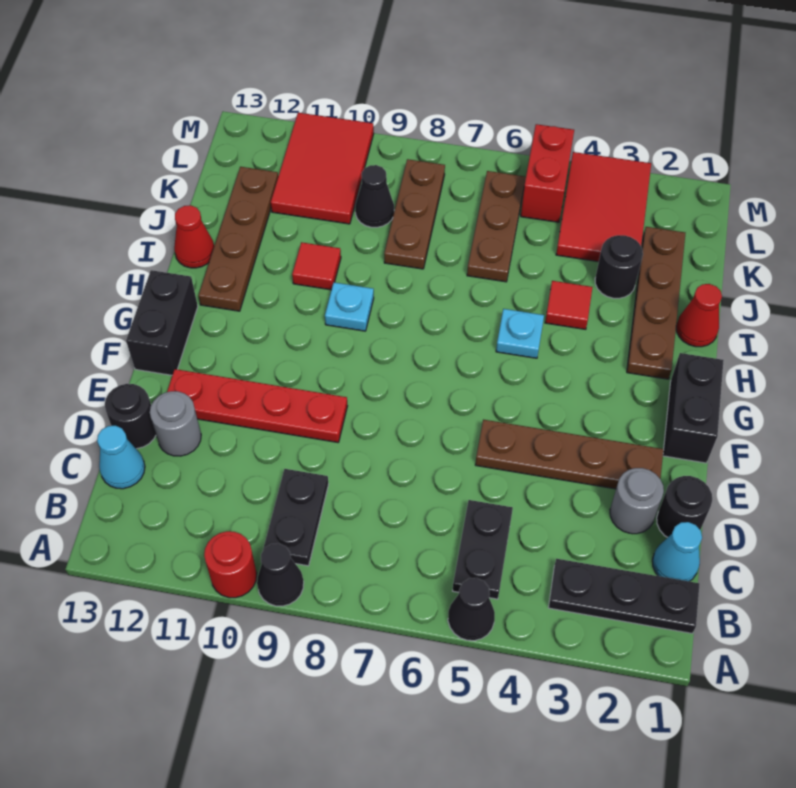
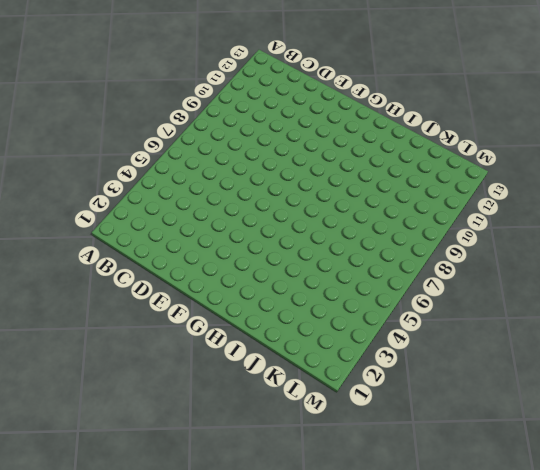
none -> black cone A5 level 1
none -> black cone A9 level 1
none -> red round brick A10 level 1
none -> black plate B1:B3 level 1

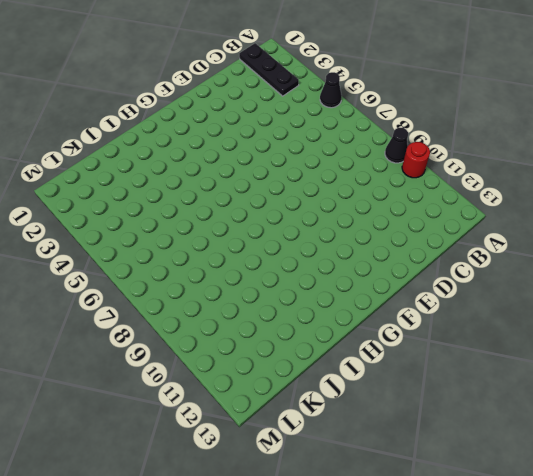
none -> black plate B5:C5 level 1
none -> black plate B9:C9 level 1
none -> cyan cone C1 level 1
none -> cyan cone C13 level 1

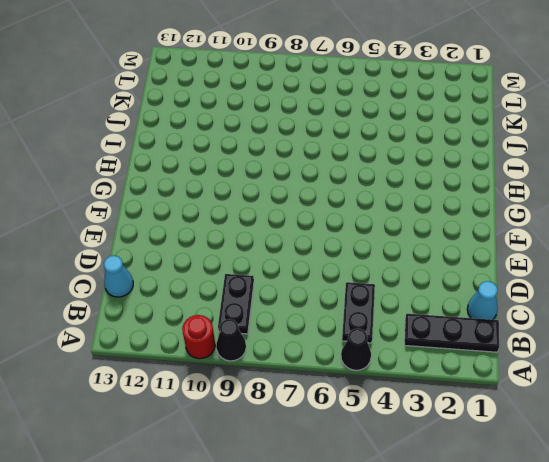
none -> black round brick D1 level 1
none -> grey round brick D2 level 1
none -> grey round brick D12 level 1
none -> black round brick D13 level 1

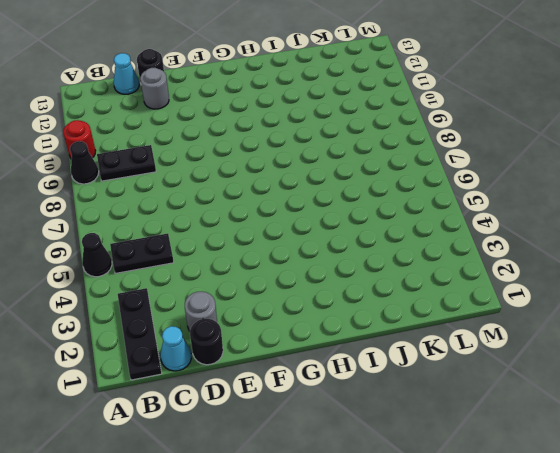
none -> brown plate E2:E5 level 1
none -> red plate E9:E12 level 1
none -> black brick F1:G1 level 1
none -> black brick F13:G13 level 1

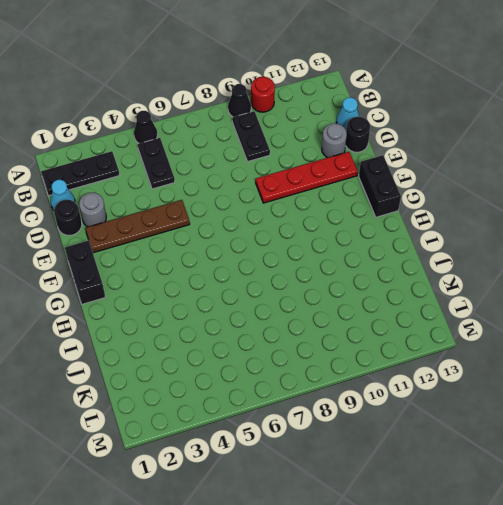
none -> brown plate H2:K2 level 1
none -> cyan plate H5 level 1
none -> cyan plate H9 level 1
none -> brown plate H12:K12 level 1

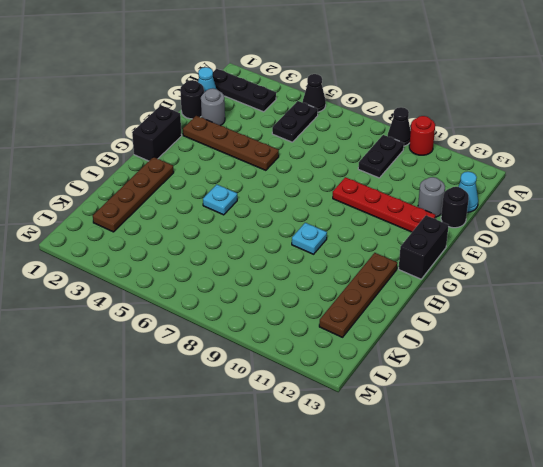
none -> red cone I1 level 1
none -> red tile I4 level 1
none -> red tile I10 level 1
none -> red cone I13 level 1

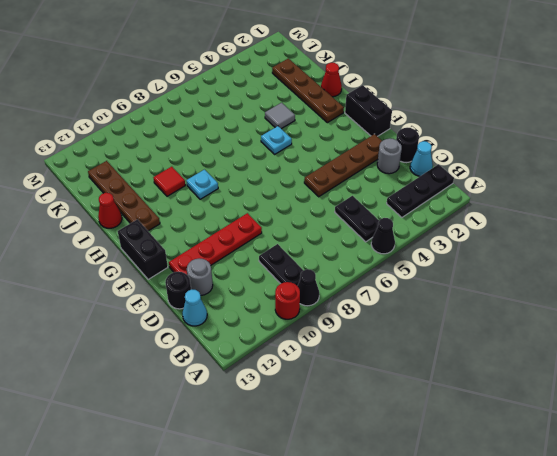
grey tile I4 level 1 -> red tile I4 level 1
none -> black round brick J3 level 1
none -> brown plate J6:L6 level 1
none -> brown plate J8:L8 level 1
none -> red tile K3:M4 level 1

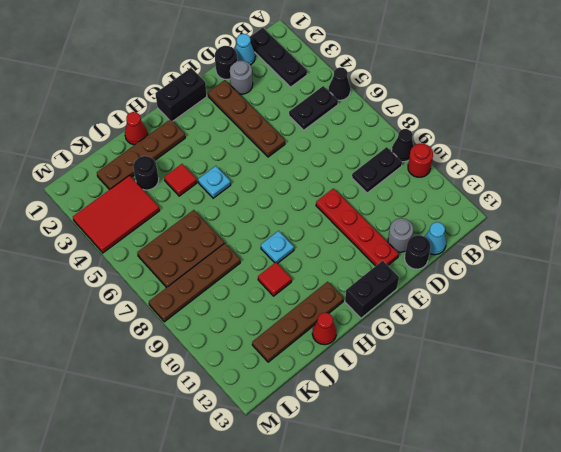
brown plate J6:L7 level 1 -> brown plate J6:L6 level 1
brown plate J8:M8 level 1 -> brown plate J8:L8 level 1
none -> black cone K9 level 1
none -> red tile K10:M11 level 1
none -> red brick L5:M5 level 1

